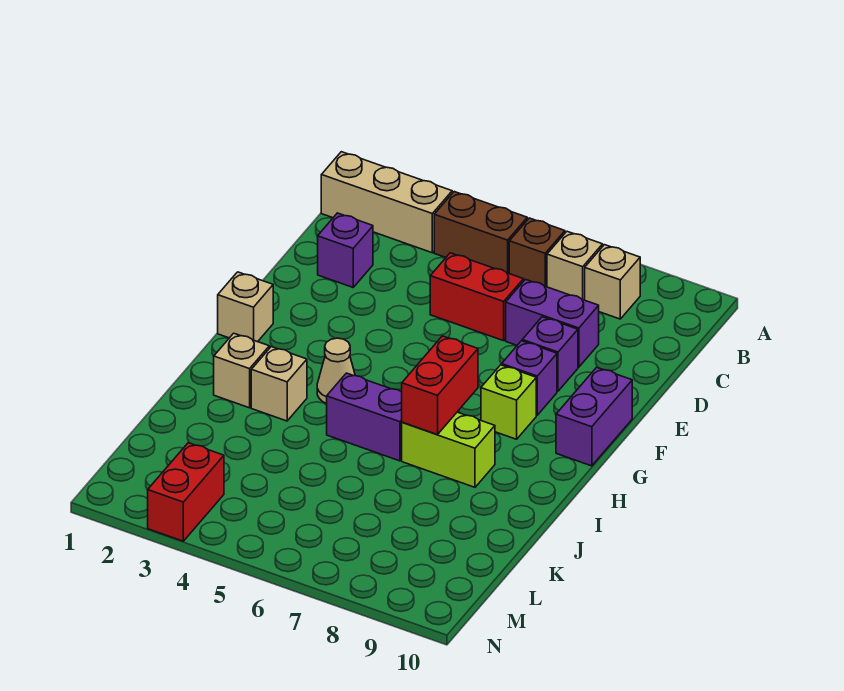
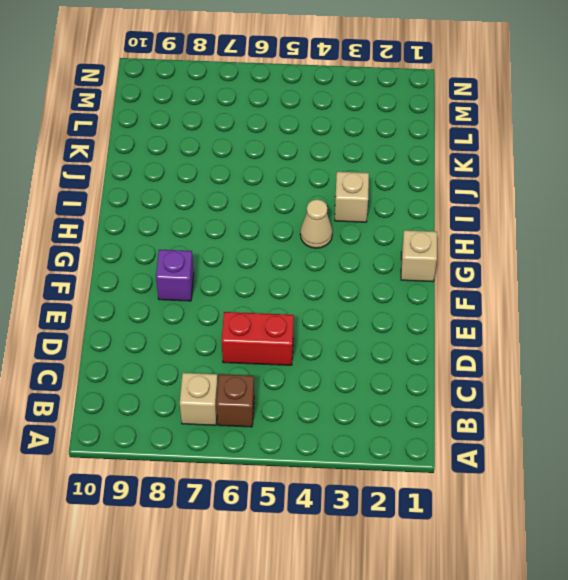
none -> tan brick B1:B3 level 1
none -> brown brick B4:B5 level 1
none -> tan brick B8 level 1

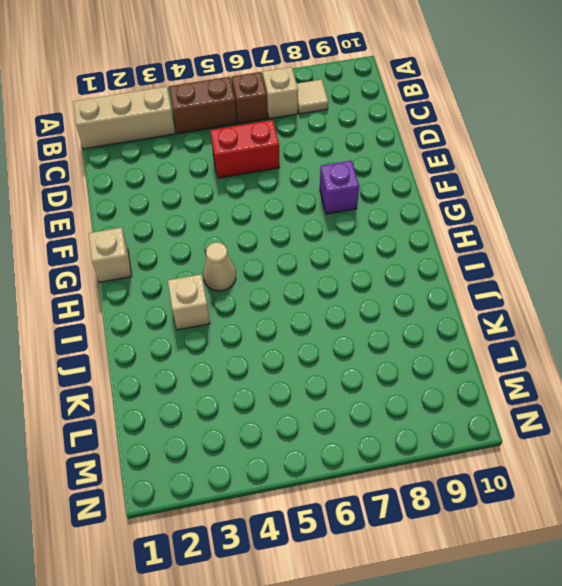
tan tile B8 level 1 -> tan brick B8 level 1
none -> purple brick D2 level 1
none -> purple brick D7:D8 level 1
none -> purple brick E8 level 1

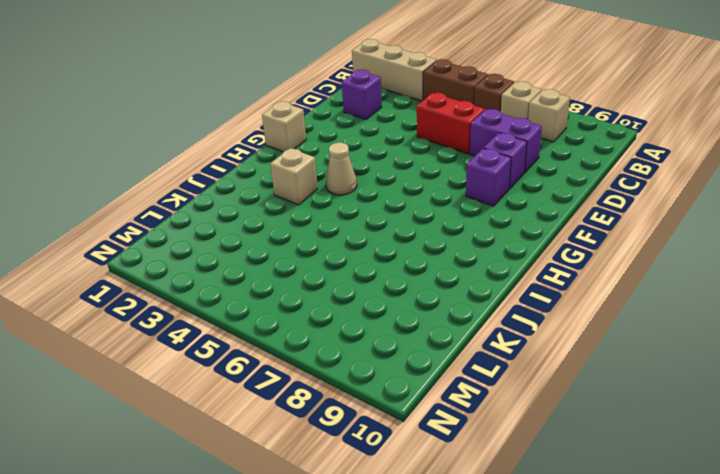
none -> purple brick F10:G10 level 1
none -> lime brick G8 level 1
none -> tan brick I2 level 1

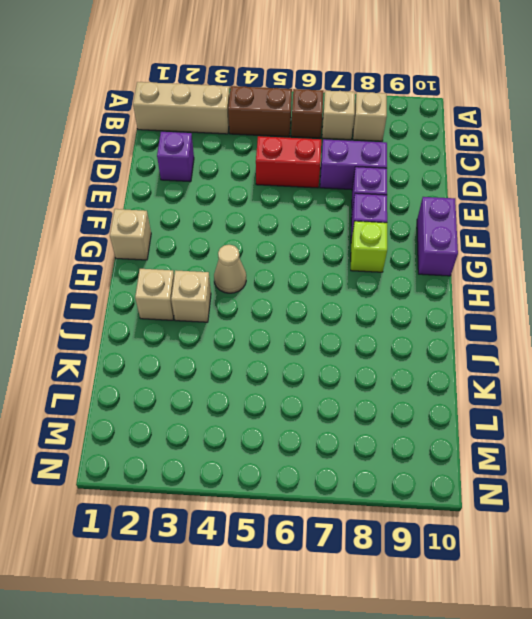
none -> purple brick I5:I6 level 1
none -> lime brick I7:I8 level 1
none -> red brick M3:N3 level 1

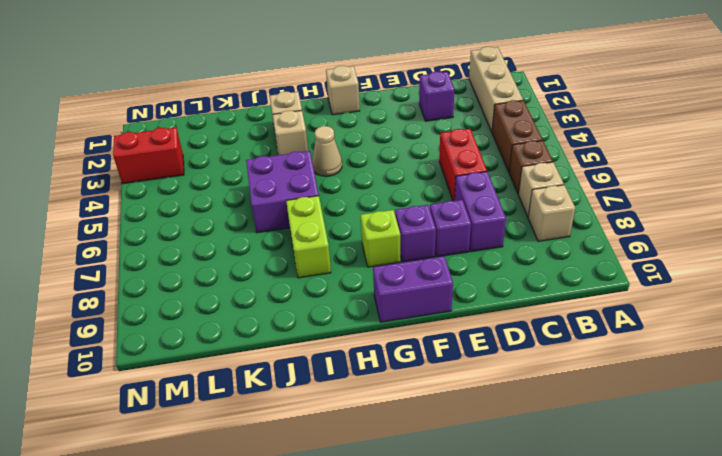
purple brick I5:J6 level 1 -> purple brick I5:I6 level 1
none -> red brick H7:I7 level 2

